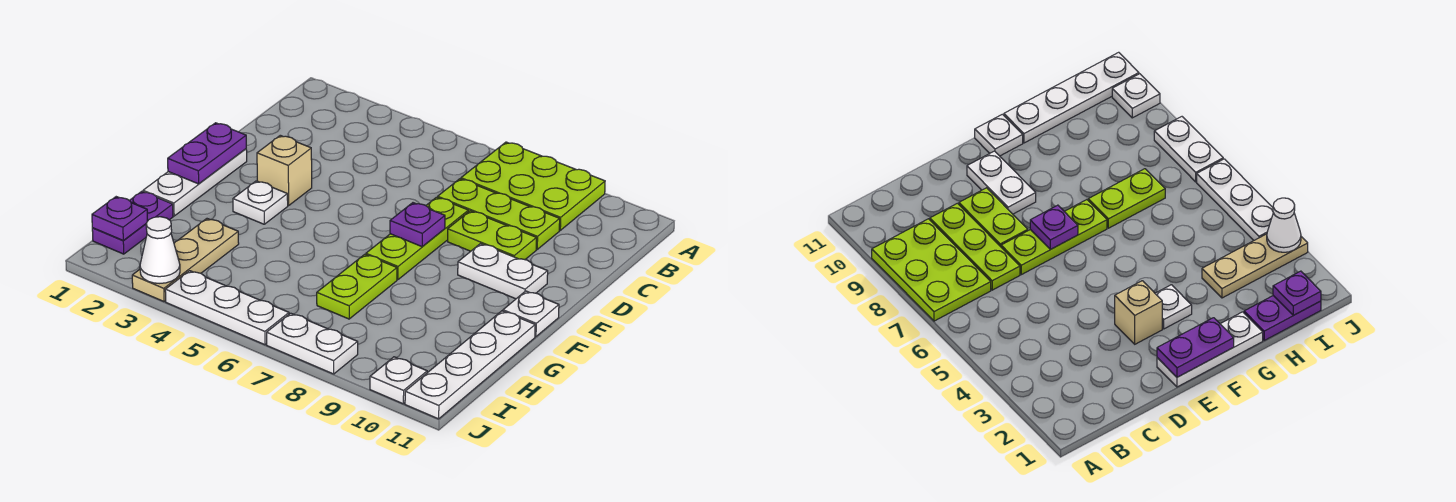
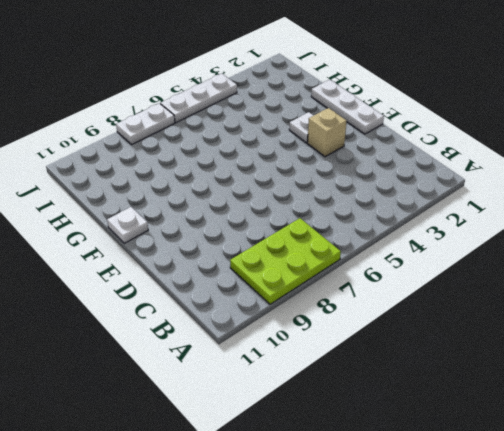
none -> lime plate C7:C9 level 1
none -> lime plate D7:F7 level 1
none -> lime plate D8:D9 level 1

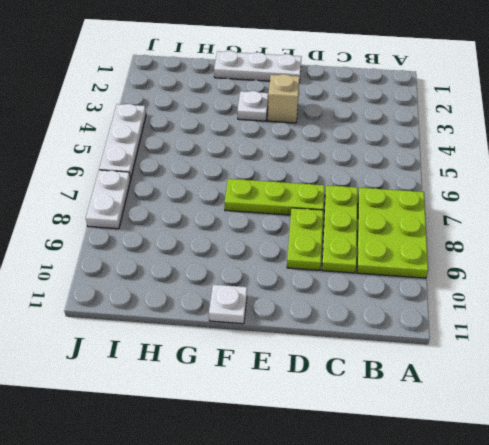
none -> white plate E9:E10 level 1
none -> lime plate G7:H7 level 1
none -> white plate G11:J11 level 1

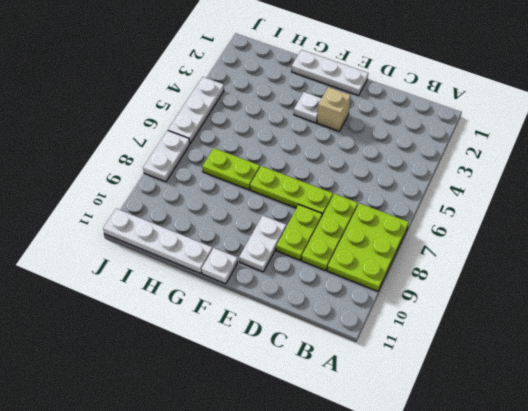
none -> purple plate H1:I1 level 1
none -> tan plate H3:J3 level 1
none -> white plate J10 level 1

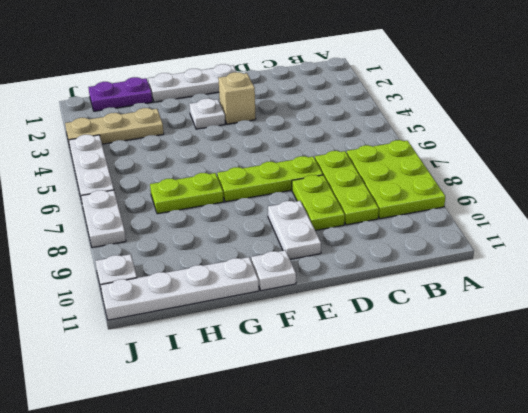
none -> purple plate E1:F1 level 2
none -> purple plate E7 level 2
none -> purple plate I1 level 2

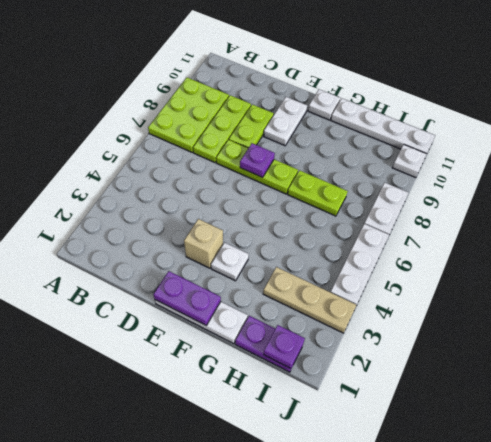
none -> white cone J3 level 2

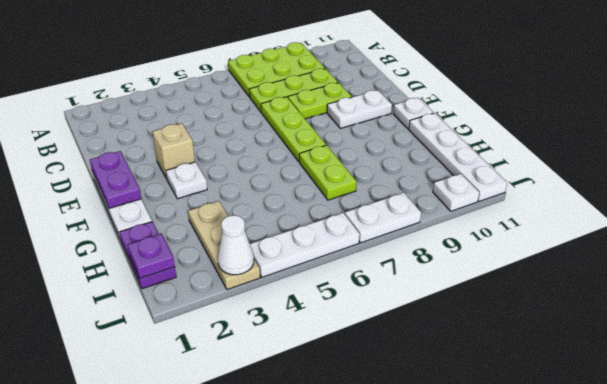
none -> purple plate E7 level 2

